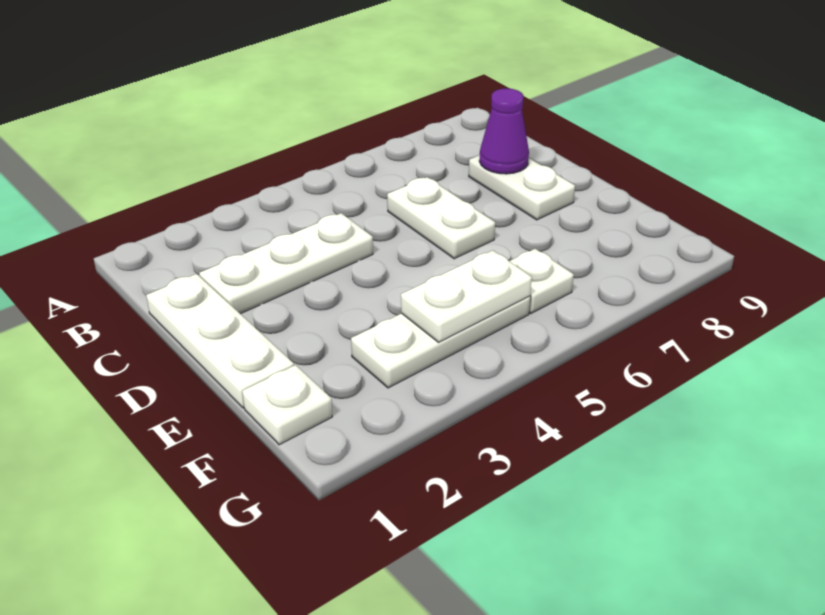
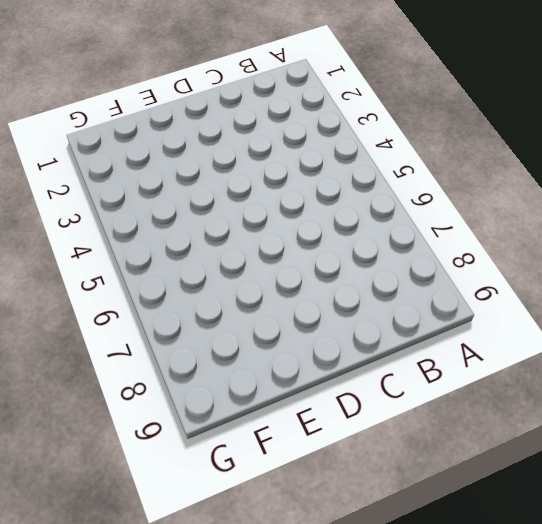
none -> white plate C1:E1 level 1
none -> white plate C2:C4 level 1

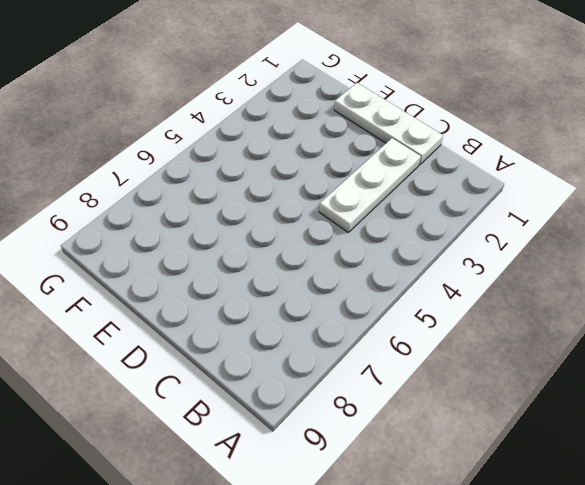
none -> white plate C6:D6 level 1
none -> white plate C8:D8 level 1

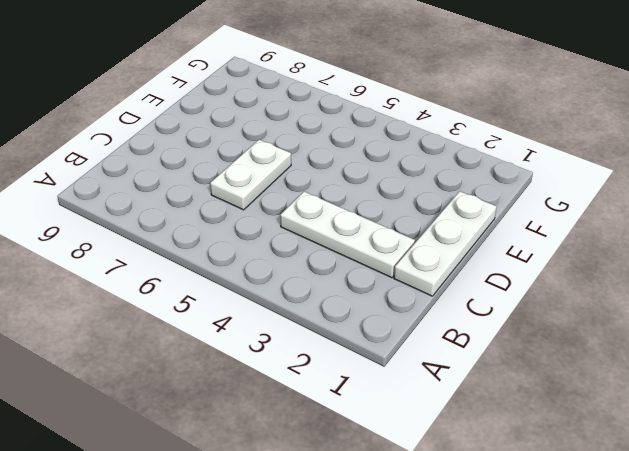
none -> white plate C8:D8 level 1
none -> white plate F1 level 1

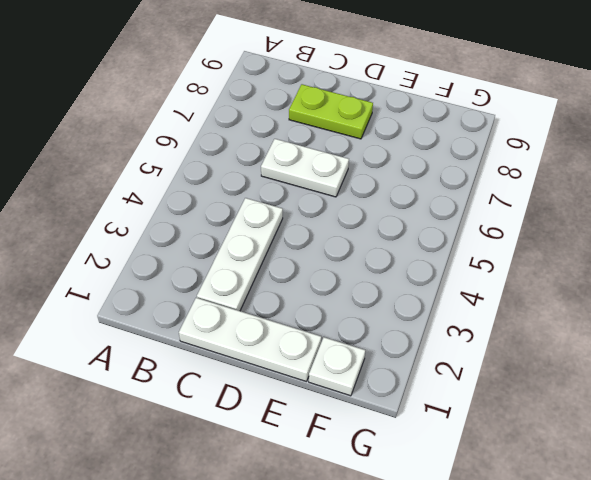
lime plate C8:D8 level 1 -> white plate C8:D8 level 1
none -> white plate F3:F5 level 1
none -> white plate F6 level 1

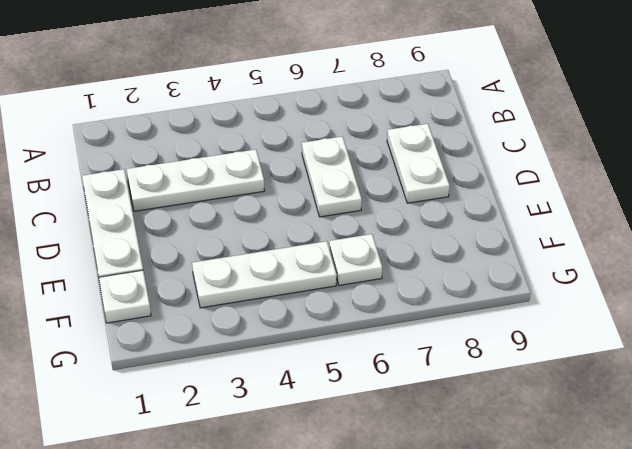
none -> purple cone C8 level 2
none -> white plate F4:F5 level 2

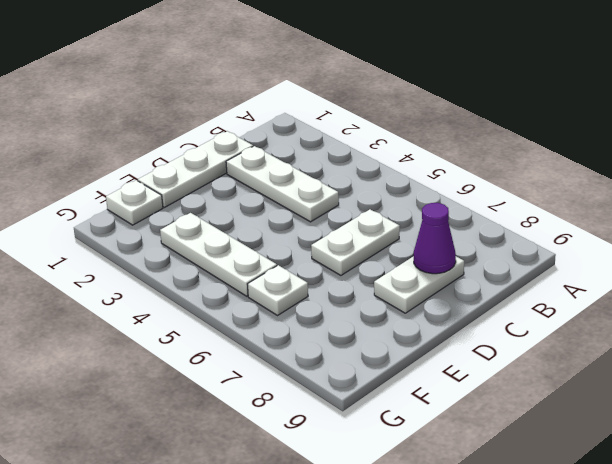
none -> white plate F4:F5 level 2

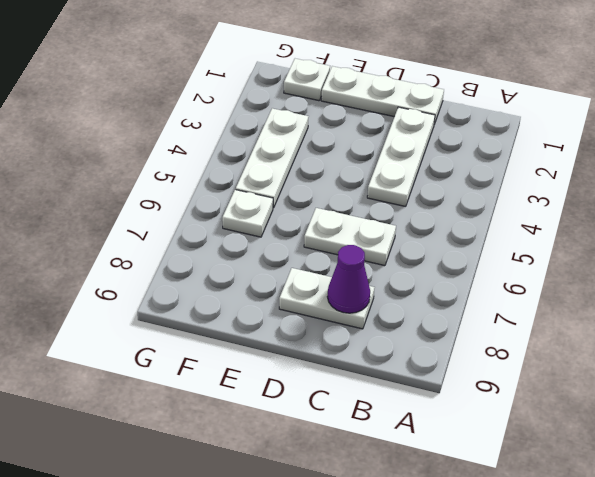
none -> white plate F4:F5 level 2

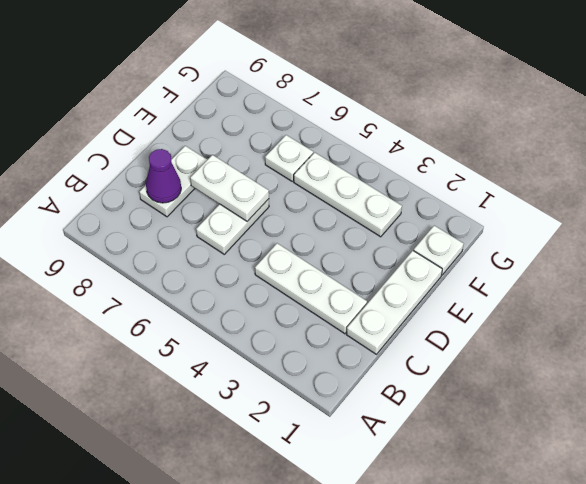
white plate D6:D7 level 2 -> white plate F4:F5 level 2

